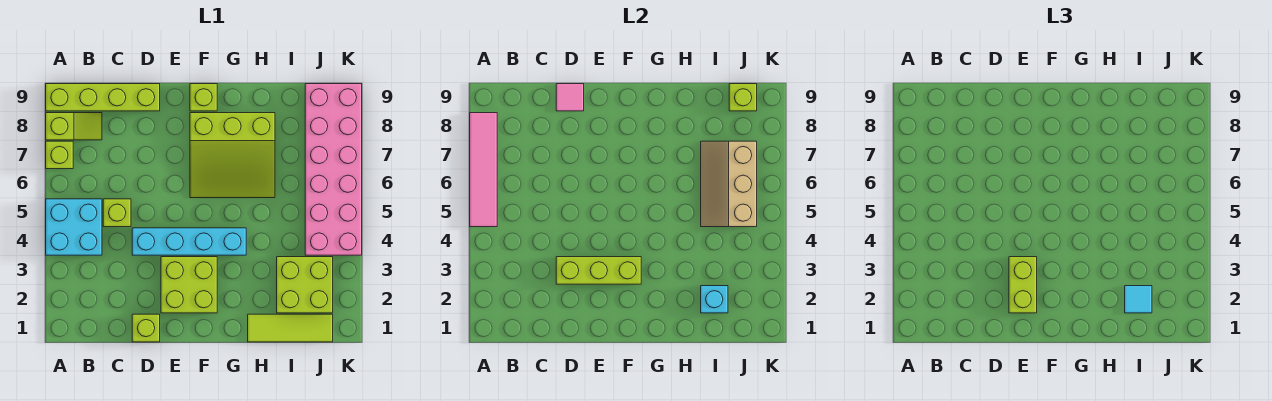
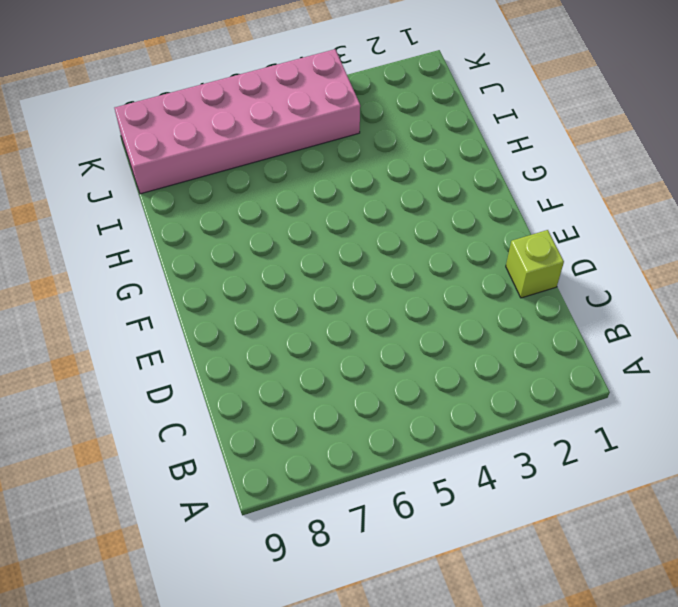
none -> cyan brick A4:B5 level 1
none -> lime brick A7 level 1
none -> lime slope A8:B8 level 1 top A

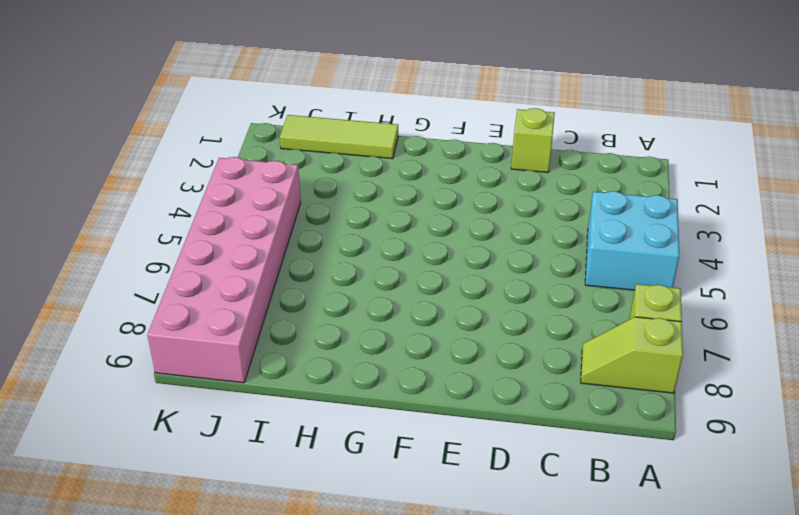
none -> lime brick A9:D9 level 1
none -> lime brick C5 level 1
none -> cyan brick D4:G4 level 1

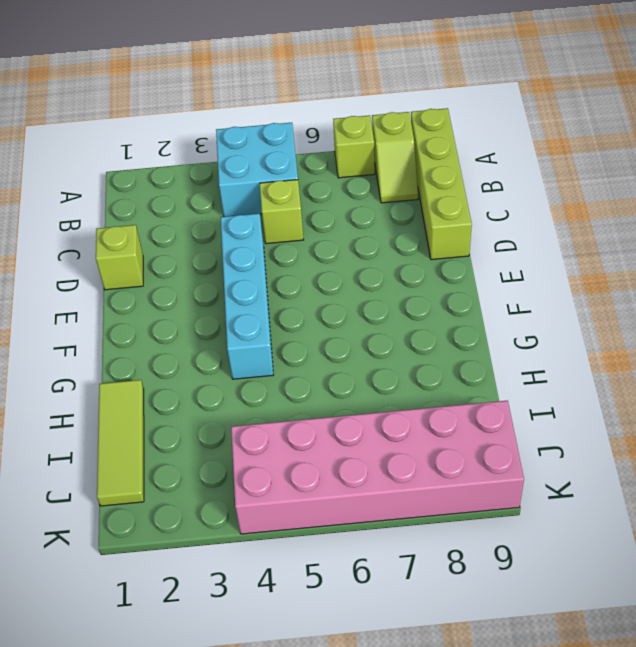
none -> lime brick E2:F3 level 1
none -> lime slope F6:H8 level 1 top 8
none -> lime brick F9 level 1

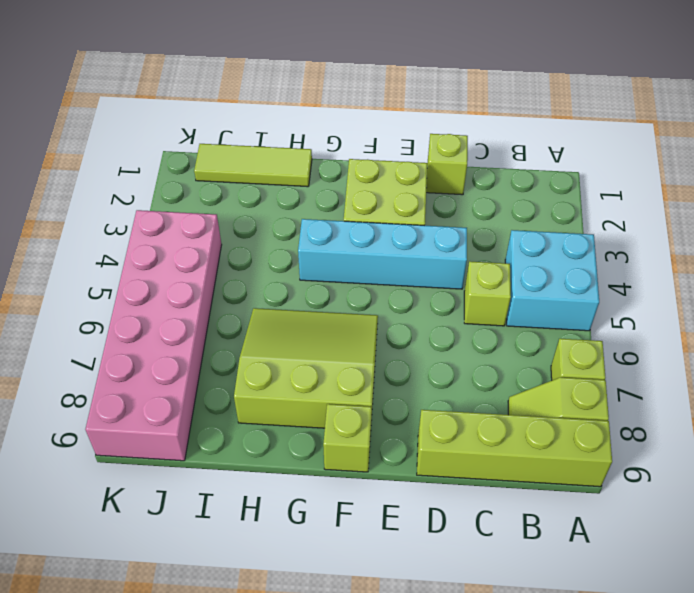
none -> lime brick I2:J3 level 1
none -> pink tile A5:A8 level 2
none -> lime brick D3:F3 level 2

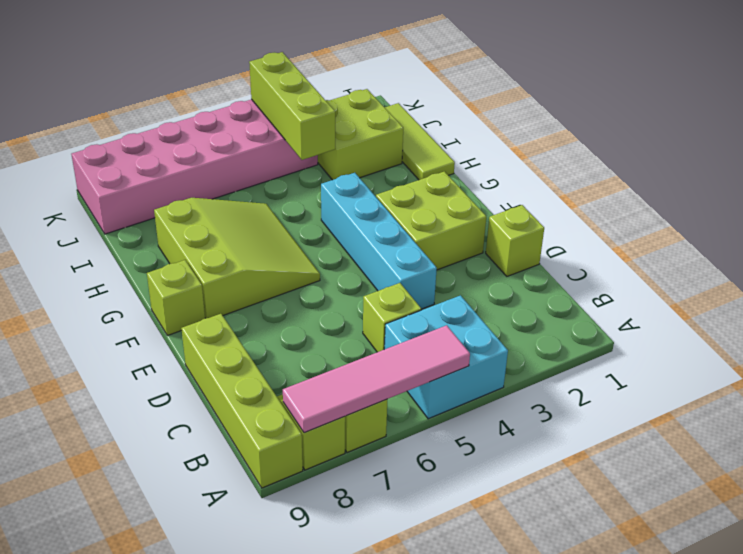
lime brick I4:K4 level 2 -> lime brick D3:F3 level 2
none -> pink tile D9 level 2
none -> cyan brick I2 level 2
none -> tan slope I5:J7 level 2 top J

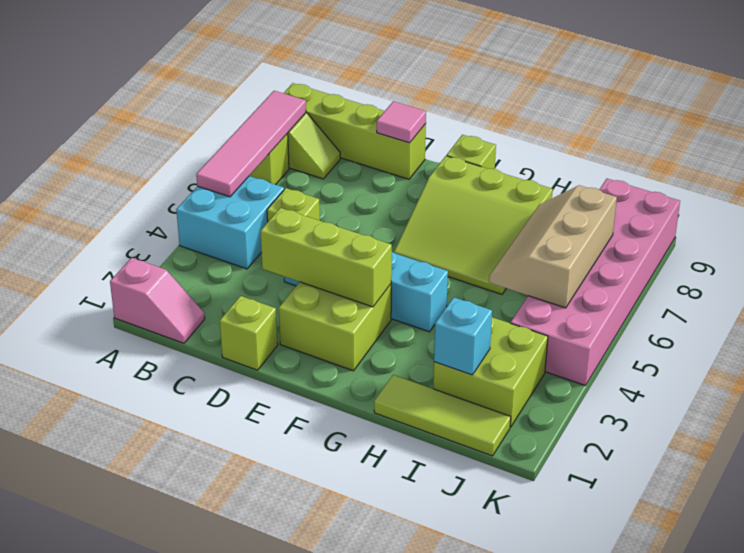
pink slope A1:B1 level 1 top A -> none
none -> lime brick J9 level 2
none -> lime brick E2:E3 level 3
none -> cyan tile I2 level 3

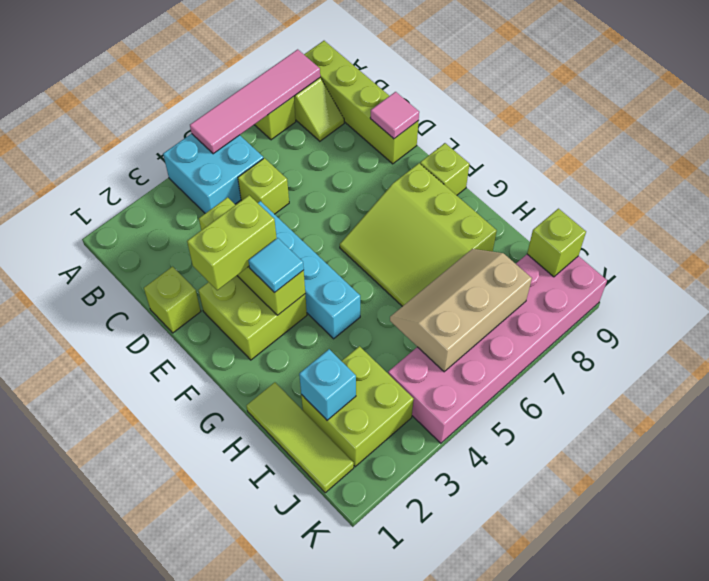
cyan tile F3 level 3 -> cyan tile I2 level 3

